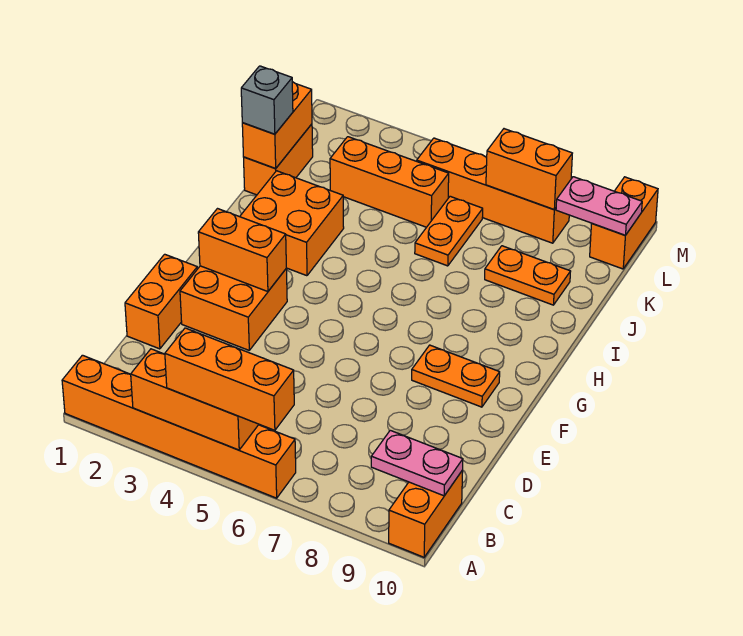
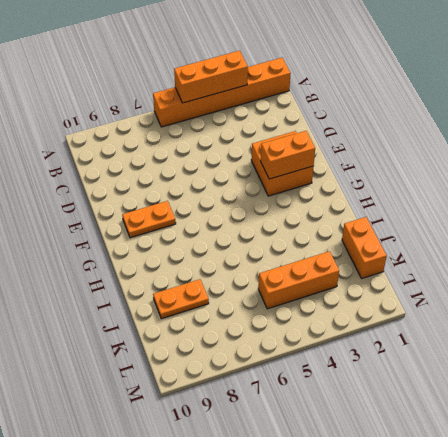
none -> orange brick A10:B10 level 1
none -> orange brick D1:E1 level 1
none -> orange brick H2:I3 level 1

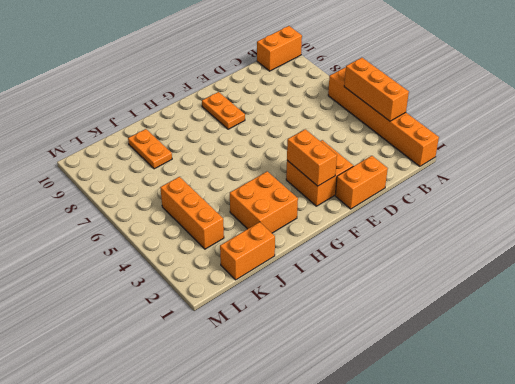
none -> orange plate J6:K6 level 1
none -> orange brick L5:L8 level 1
none -> orange brick L10:M10 level 1

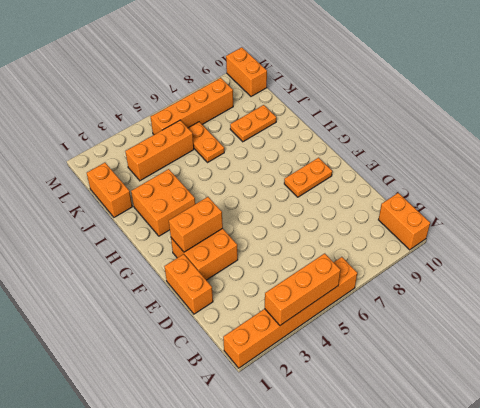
none -> pink plate B9:B10 level 2
none -> orange brick J1:K1 level 2
none -> orange brick L7:L8 level 2

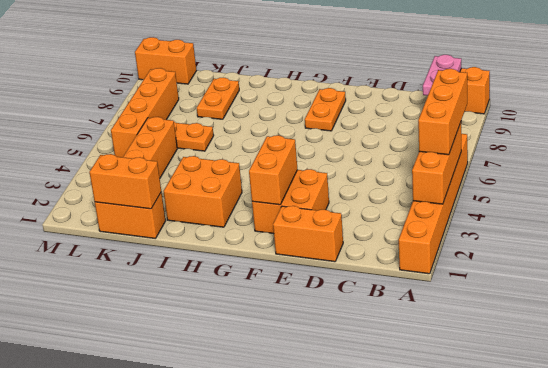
none -> orange brick L7:L8 level 2
none -> pink plate L9:L10 level 2
none -> grey brick J1 level 3

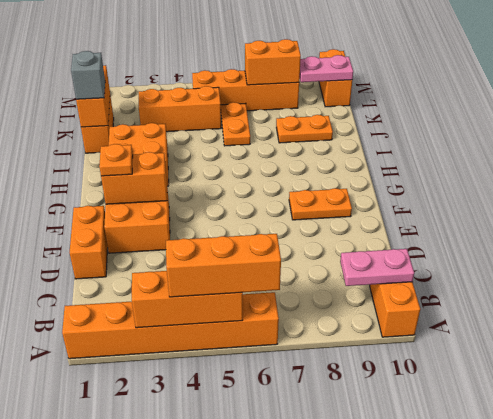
orange plate F2 level 3 -> none

